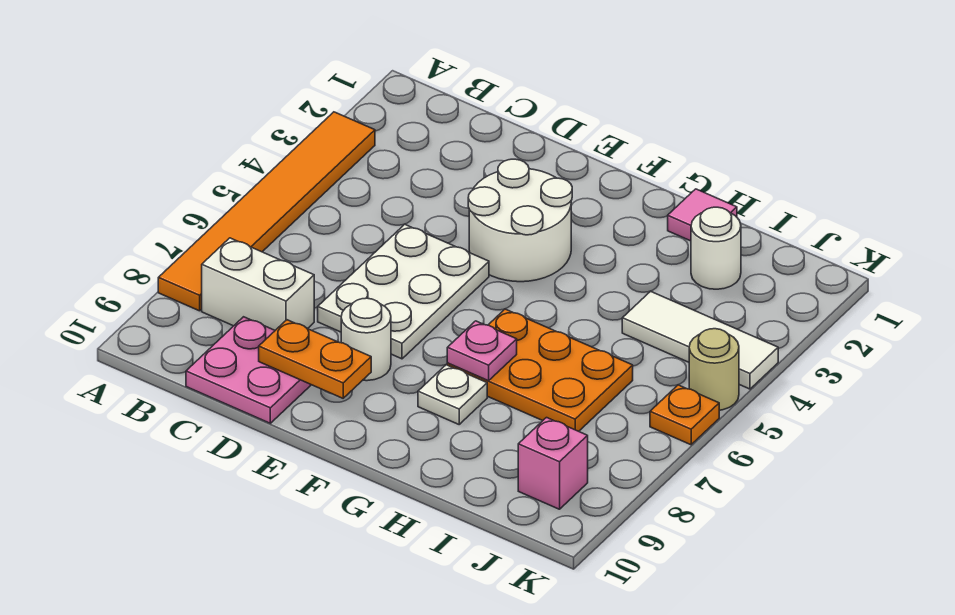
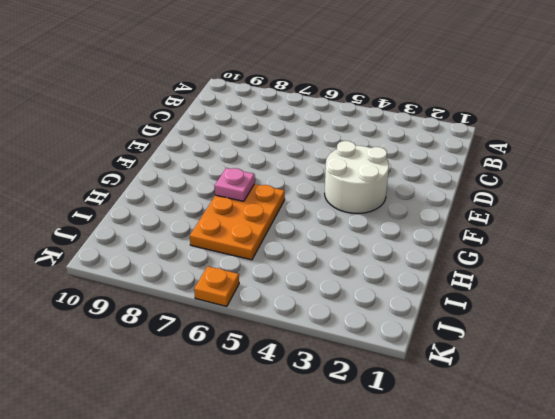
none -> orange tile A3:A8 level 1
none -> white brick B8:C8 level 1
none -> pink plate C9:D10 level 1

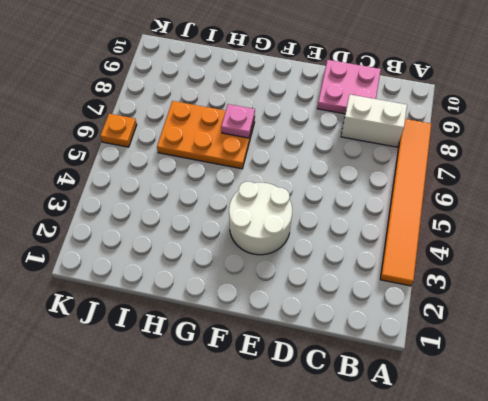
none -> white plate D5:E7 level 1
none -> white round brick E8 level 1
none -> white plate G8 level 1

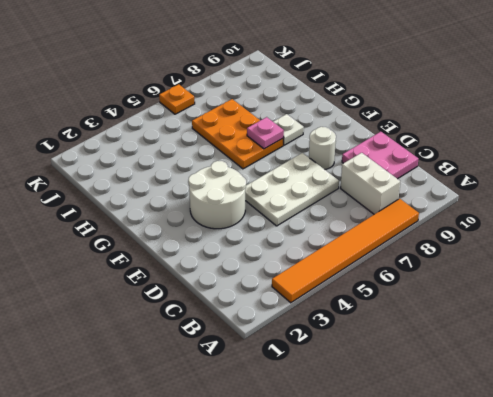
none -> pink tile H1 level 1
none -> white round brick I2 level 1
none -> white tile I4:K4 level 1

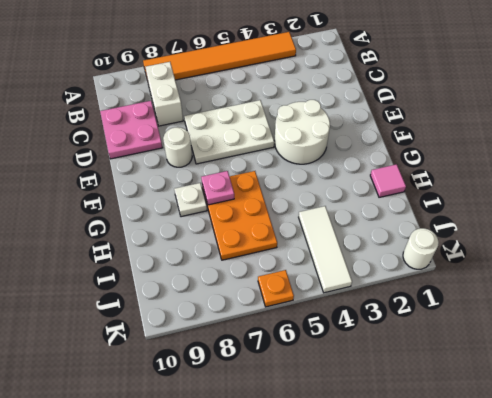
white round brick K1 level 1 -> white round brick I2 level 1
none -> pink brick J9 level 1
none -> tan round brick K5 level 1
none -> orange plate D9:E9 level 2

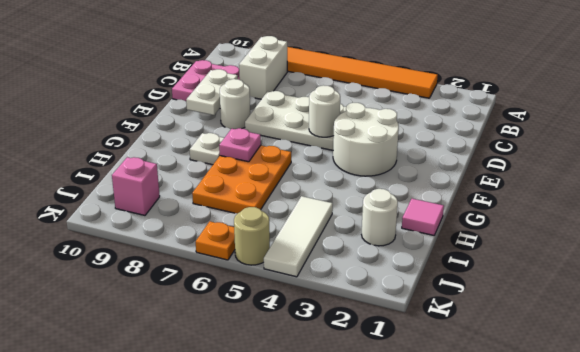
white plate D9:E9 level 2 -> orange plate D9:E9 level 2
white round brick E5 level 2 -> none

